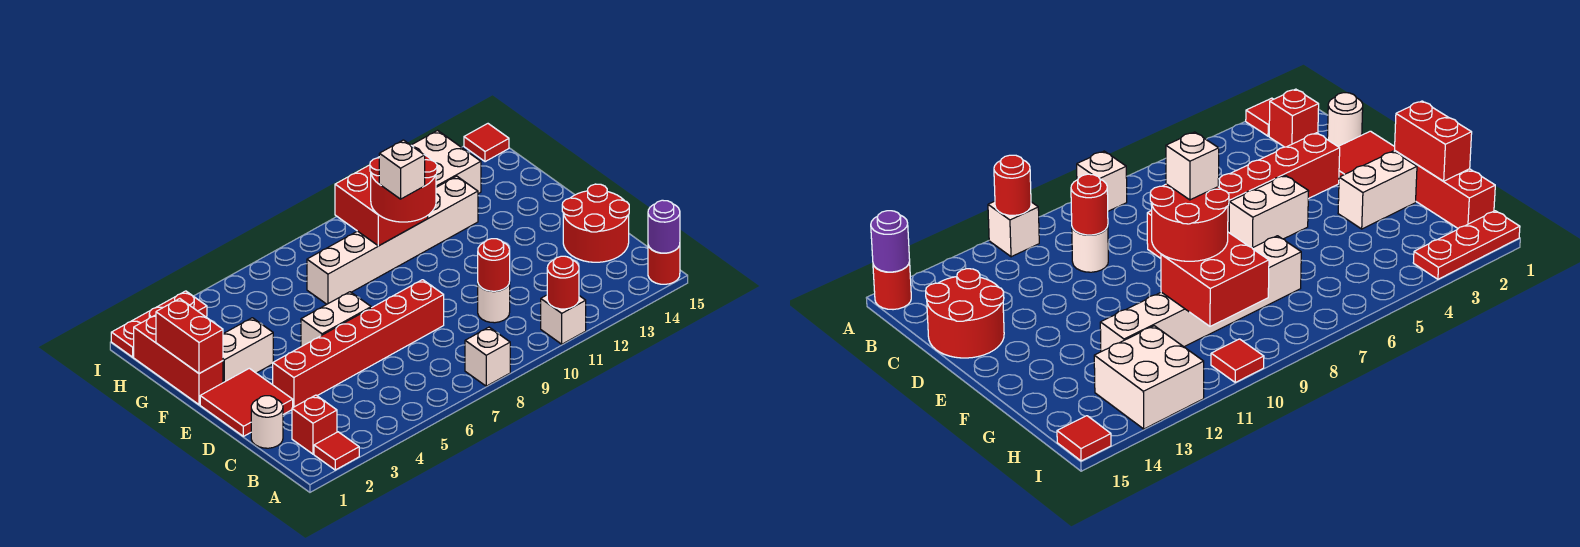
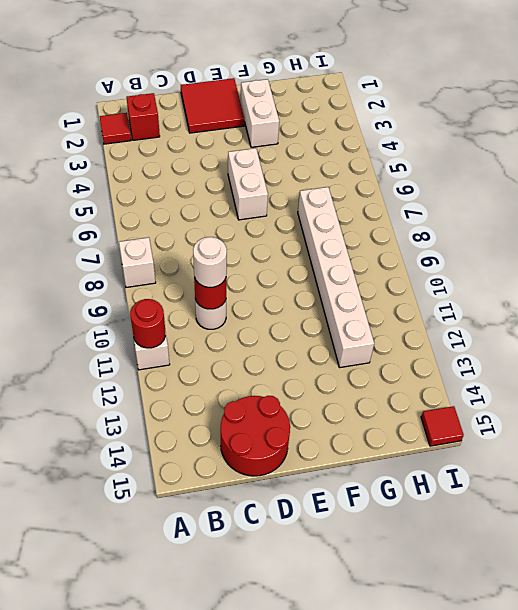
white round brick C10 level 3 -> white round brick C1 level 1
none -> red round brick A15 level 1
none -> red brick D3:D8 level 1
none -> red brick F1:H1 level 1

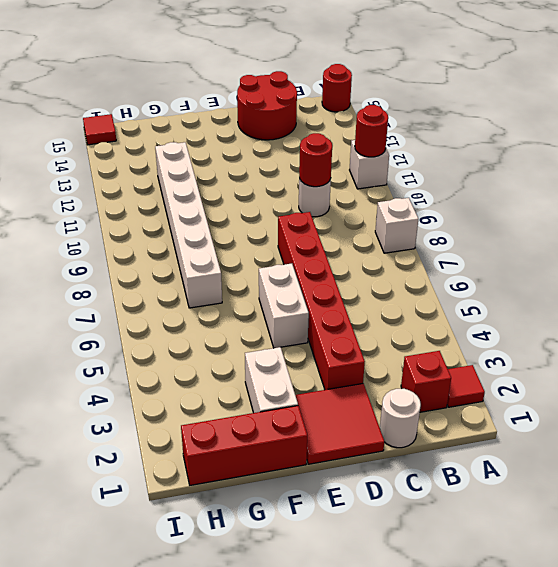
none -> white brick H12:I13 level 1
none -> red plate I1:I3 level 1
none -> red tile I10 level 1

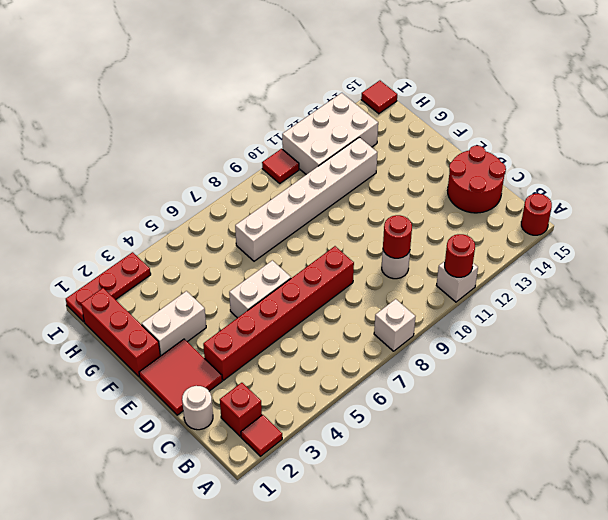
white brick H11:I13 level 1 -> white brick H12:I13 level 1
none -> purple round brick A15 level 2
none -> red brick F1:G1 level 2
none -> red brick G9:H10 level 2

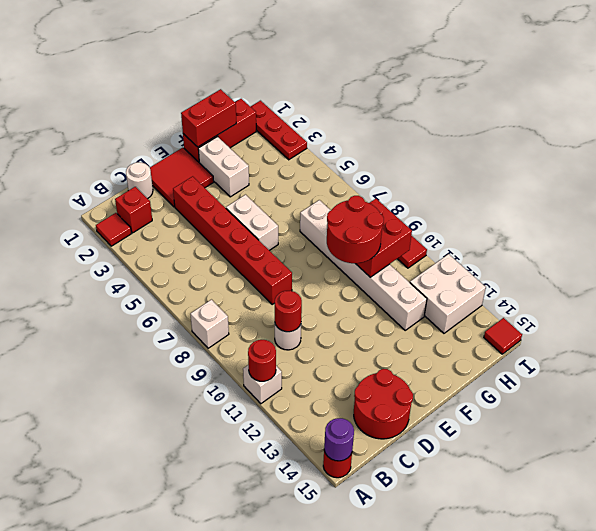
none -> white brick F9 level 4

